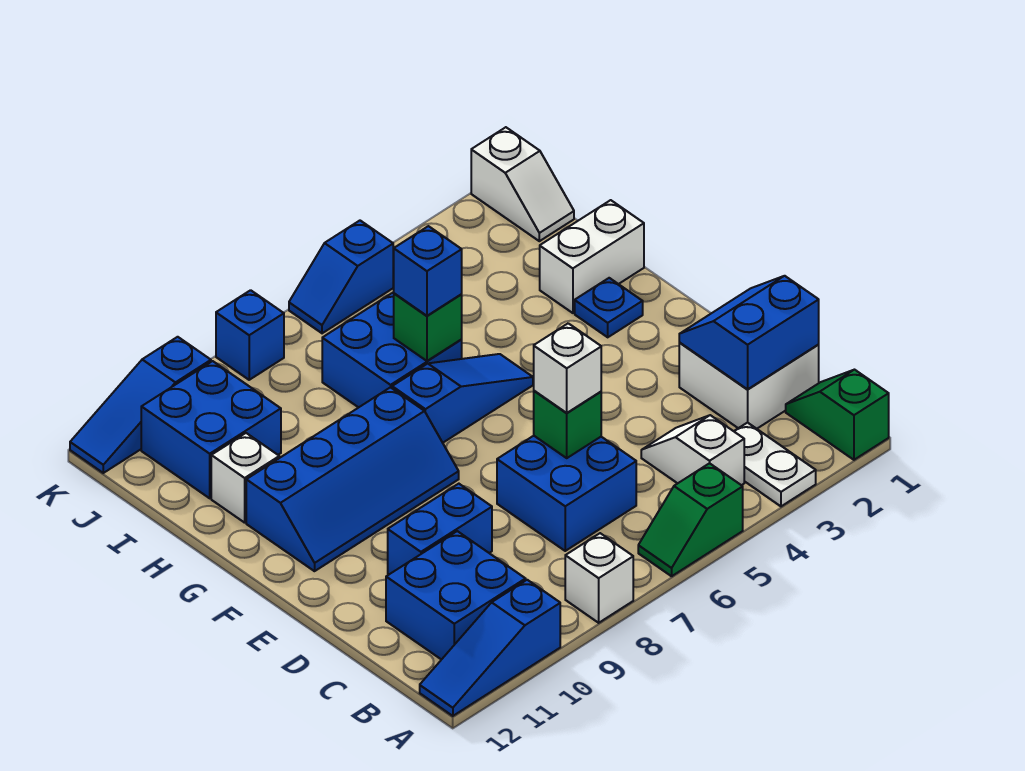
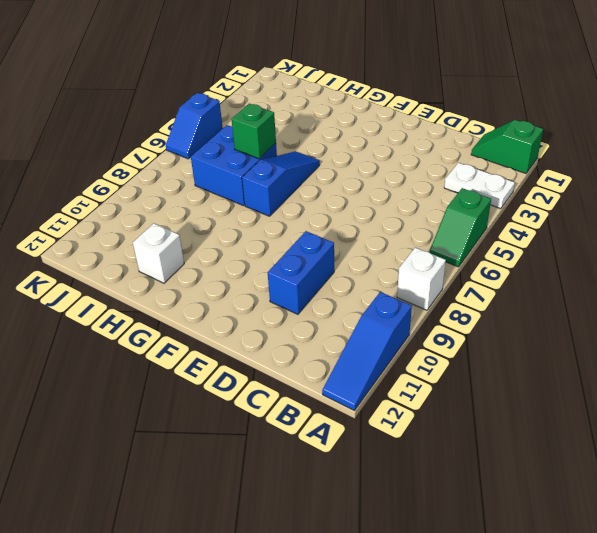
none -> white slope B4:C4 level 1 top B
none -> blue brick B10:C11 level 1
none -> white brick C1:D2 level 1

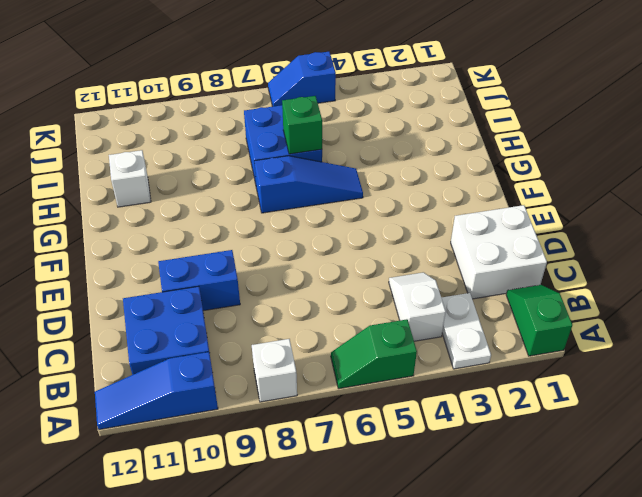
none -> blue brick C6:D7 level 1
none -> blue slope F8:G11 level 1 top G
none -> blue plate G2 level 1

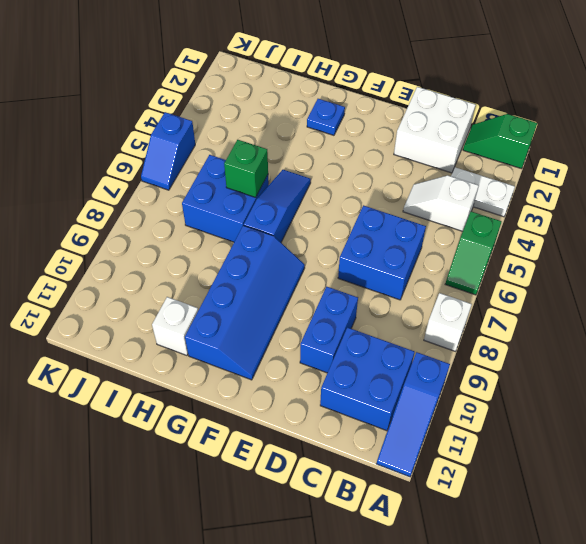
none -> white brick H1:H2 level 1
none -> blue brick I10:J11 level 1
none -> white slope J1:K1 level 1 top K

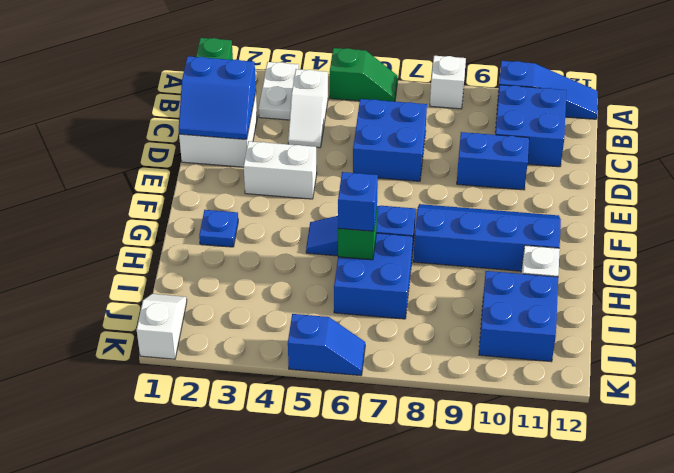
white brick E3:E4 level 1 -> white brick H1:H2 level 1
none -> blue brick K8 level 1
none -> blue slope K10:K12 level 1 top 10
none -> green brick D6 level 2

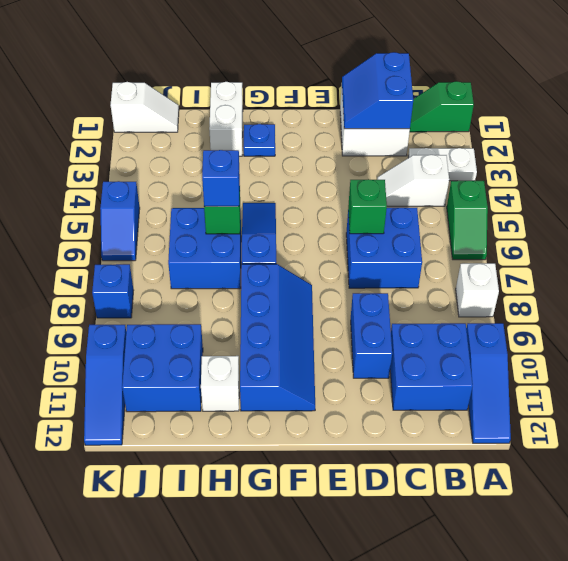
none -> white brick D6 level 3

